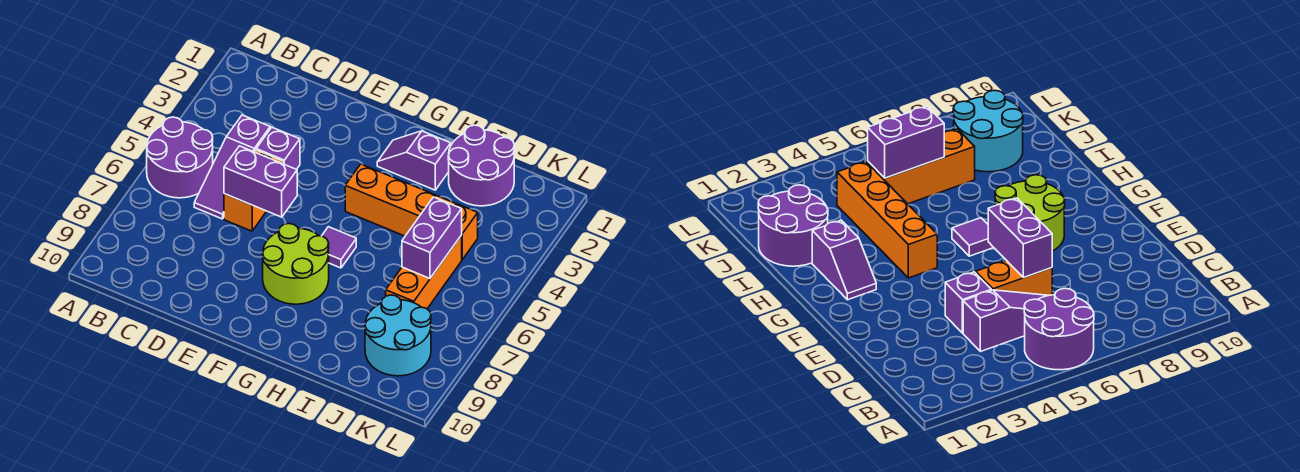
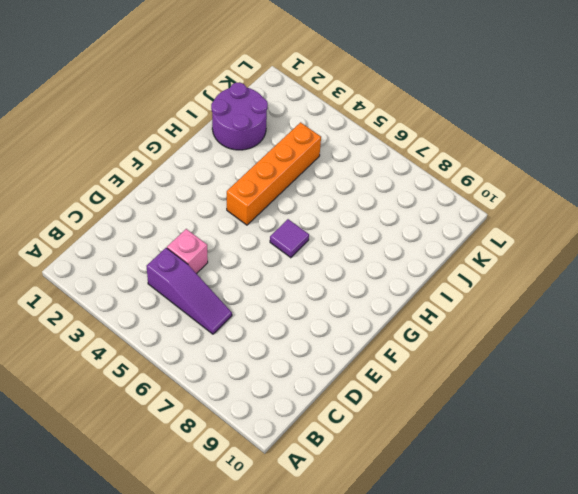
pink brick D4 level 1 -> purple brick D4 level 1
none -> purple round brick A5:B6 level 1
none -> orange brick D5:D6 level 1
none -> lime round brick F7:G8 level 1

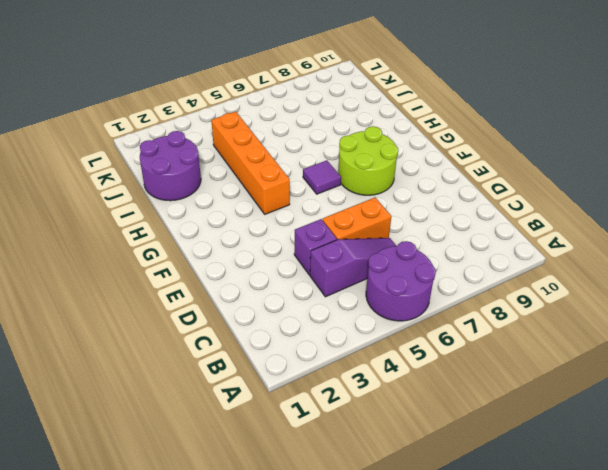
none -> purple slope G2:H2 level 1 top H
none -> orange brick J5:J7 level 1
none -> cyan round brick J8:K9 level 1

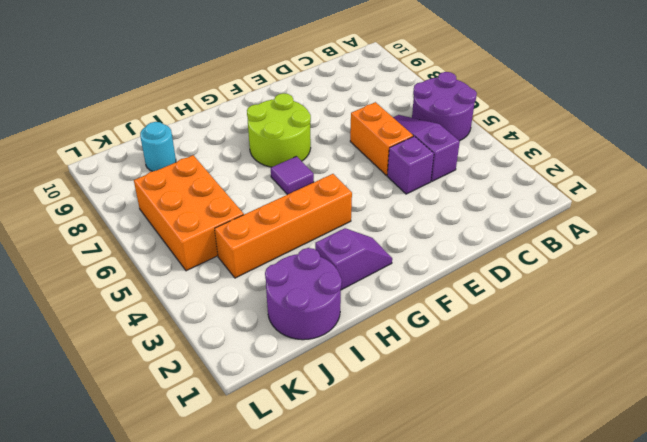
orange brick J5:K7 level 1 -> orange brick J5:J7 level 1
cyan round brick J9 level 1 -> cyan round brick J8:K9 level 1
none -> purple brick D6:E6 level 2
none -> purple brick J5:J6 level 2

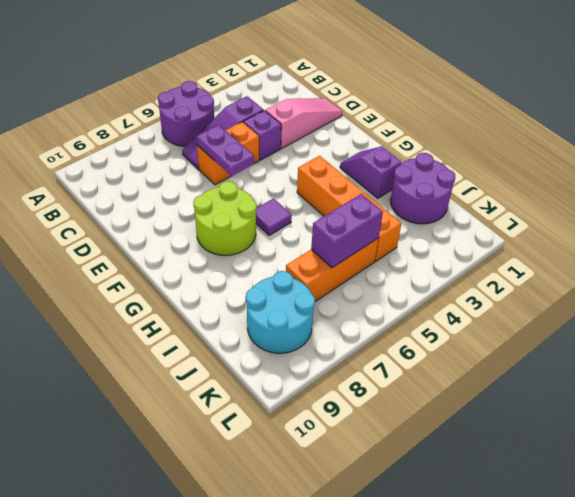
pink slope D1:D3 level 1 top 3 -> none
purple plate D6:E6 level 2 -> purple brick D6:E6 level 2

